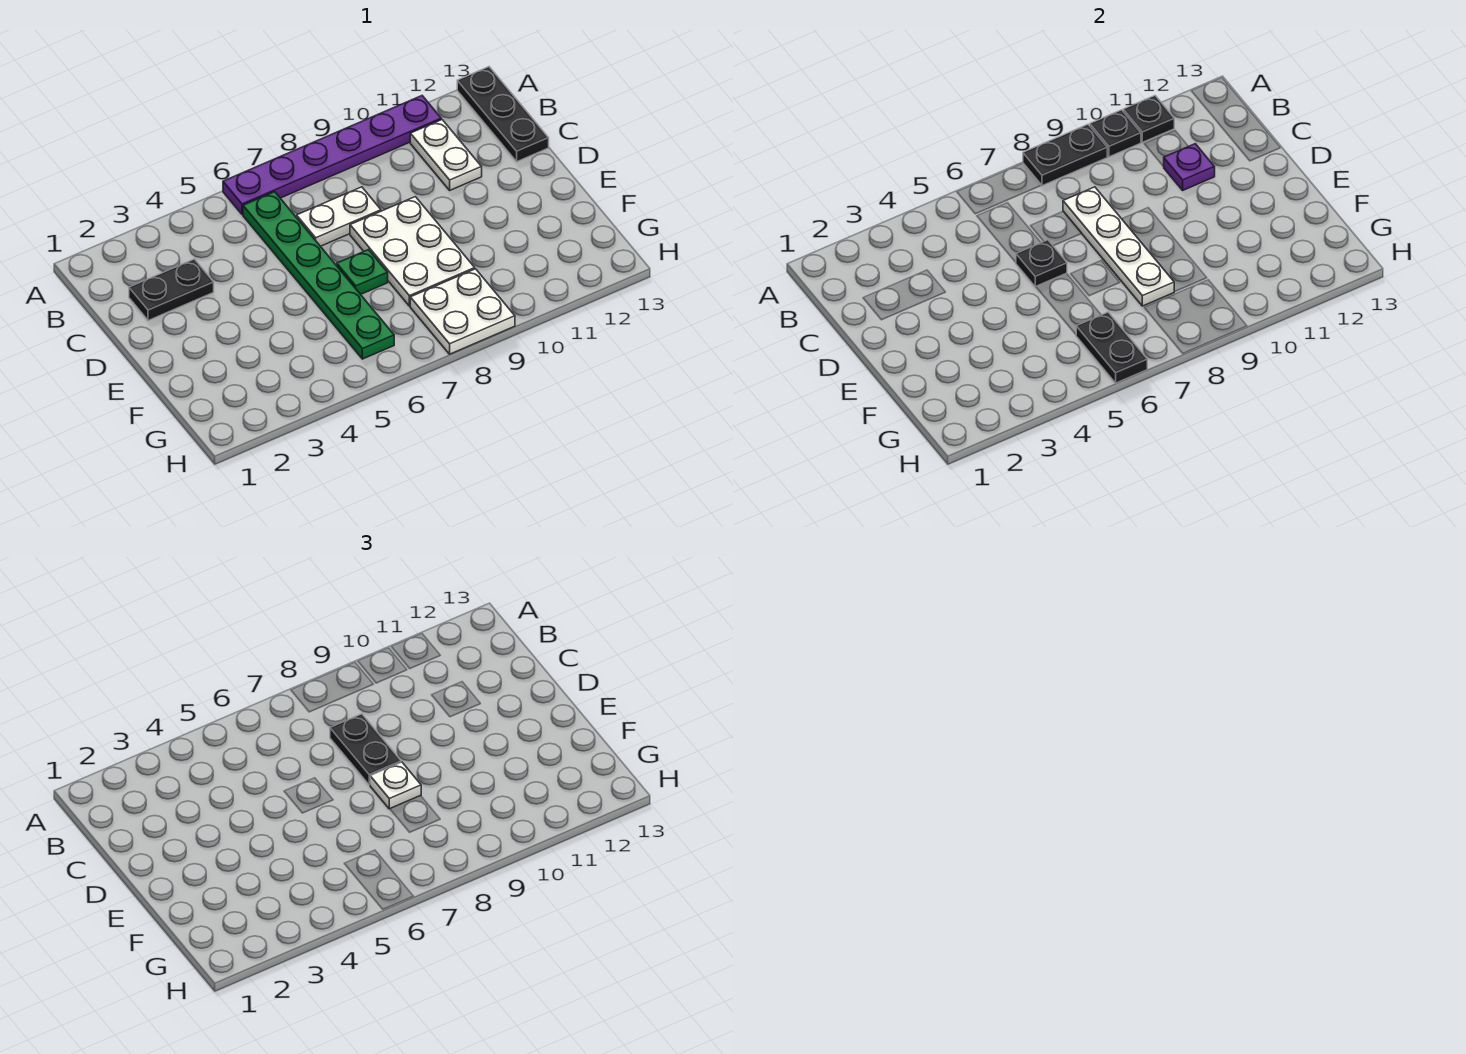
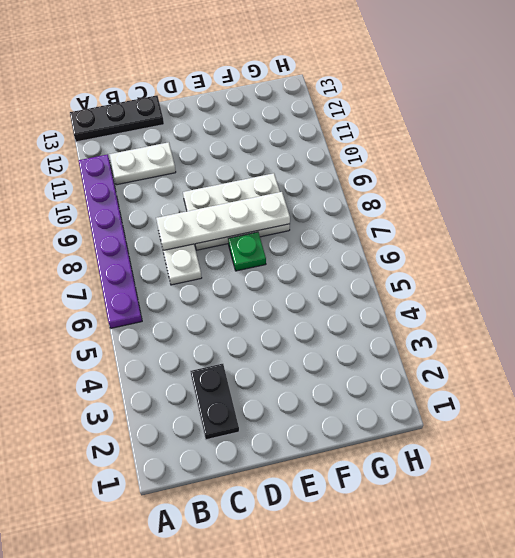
none -> green plate B6:G6 level 1
none -> white plate G8:H9 level 1
none -> black plate A8:A9 level 2

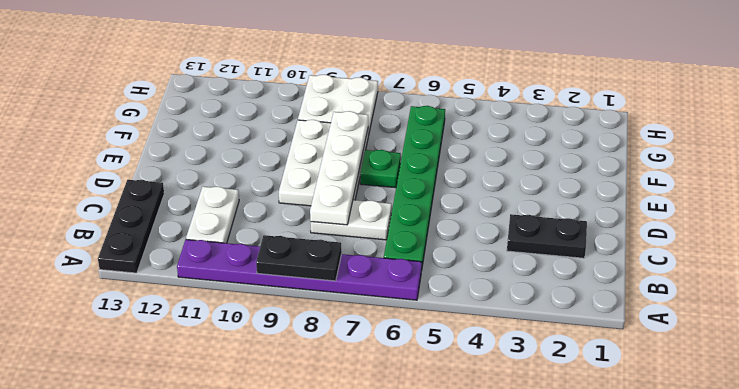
none -> black plate A10 level 2
none -> black plate A11 level 2
none -> purple plate C11 level 2

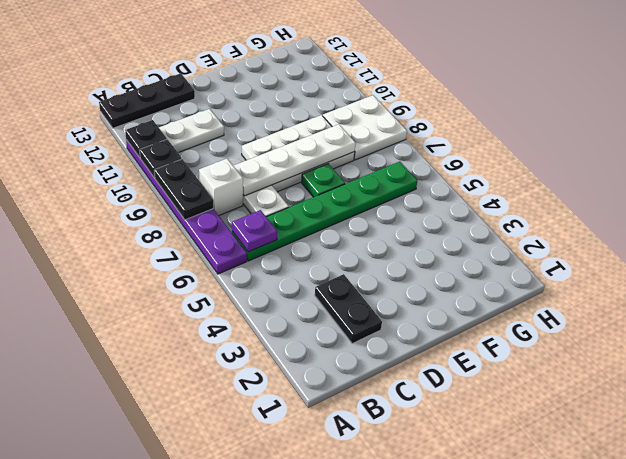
purple plate B6 level 2 -> purple plate C11 level 2
white brick B8 level 1 -> none
none -> black plate D6 level 2
none -> black plate G6:H6 level 2
none -> black plate C8:D8 level 3

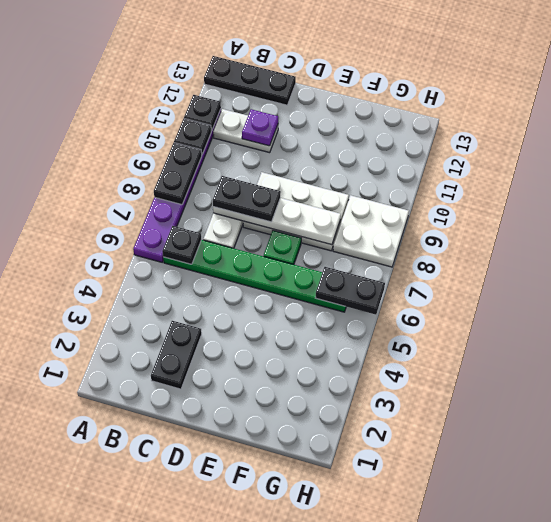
black plate B6 level 2 -> black plate D6 level 2
none -> white plate E8 level 3

